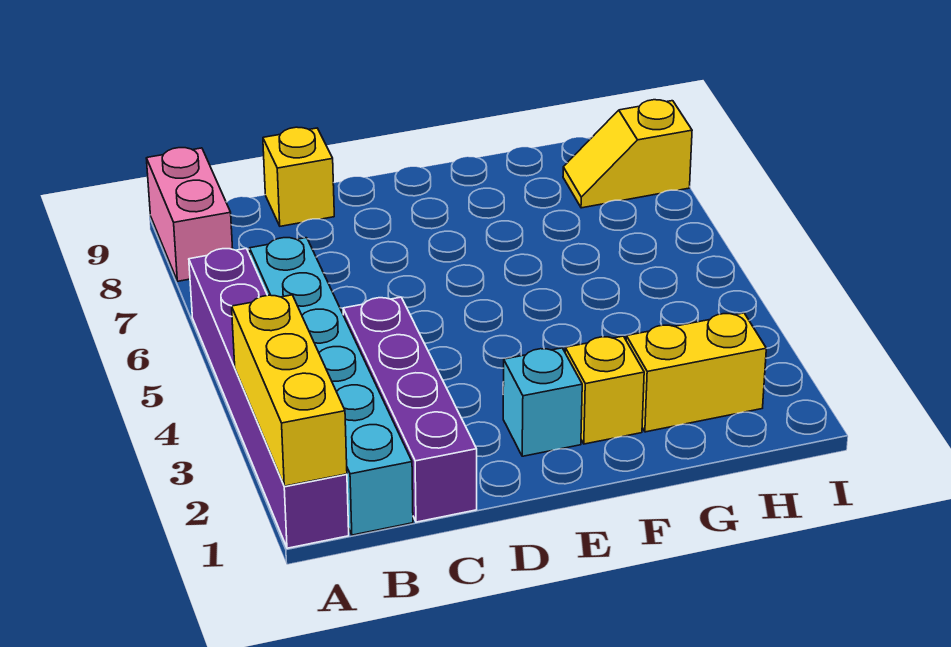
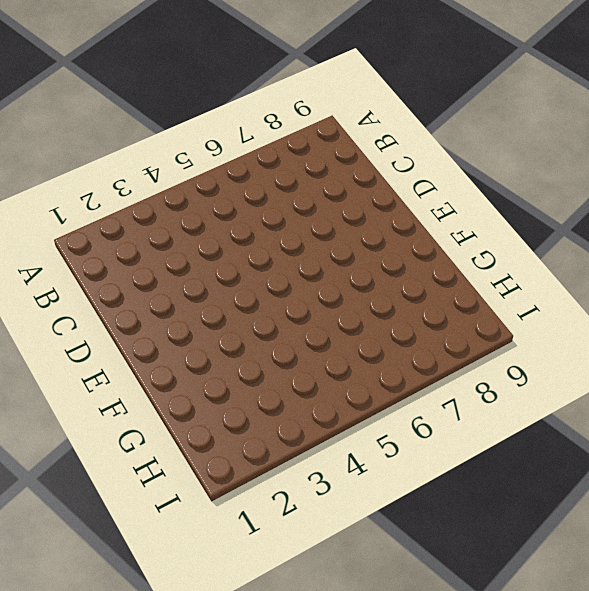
none -> purple brick A1:A6 level 1
none -> pink brick A8:A9 level 1

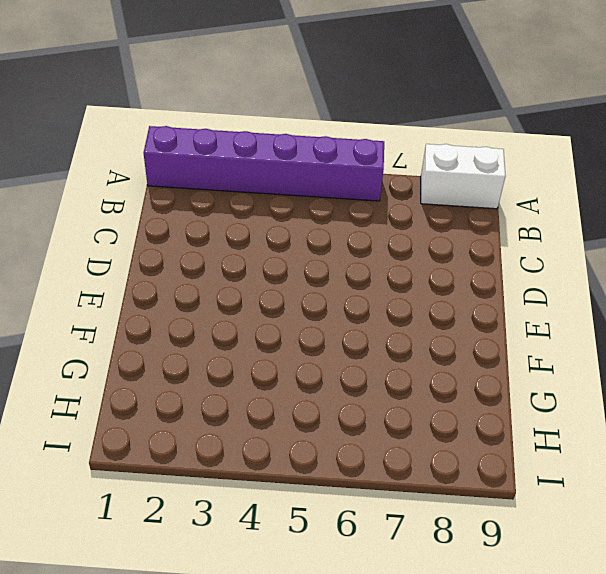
white brick A8:A9 level 1 -> pink brick A8:A9 level 1
none -> cyan brick B1:B6 level 1
none -> purple brick C1:C4 level 1

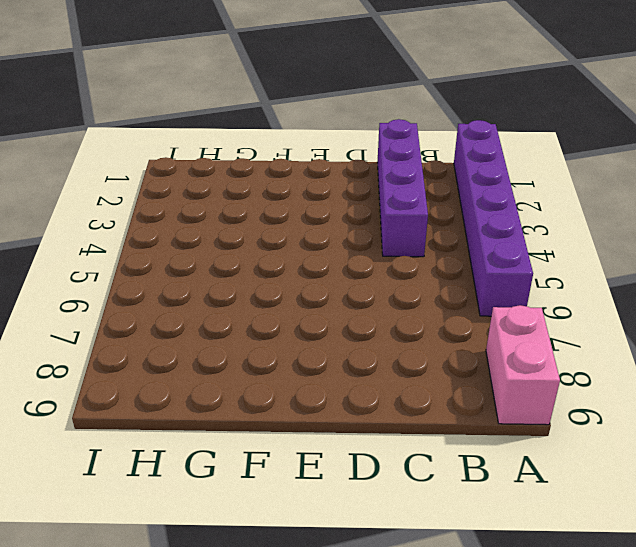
none -> cyan brick B1:B6 level 1
none -> yellow brick C9 level 1

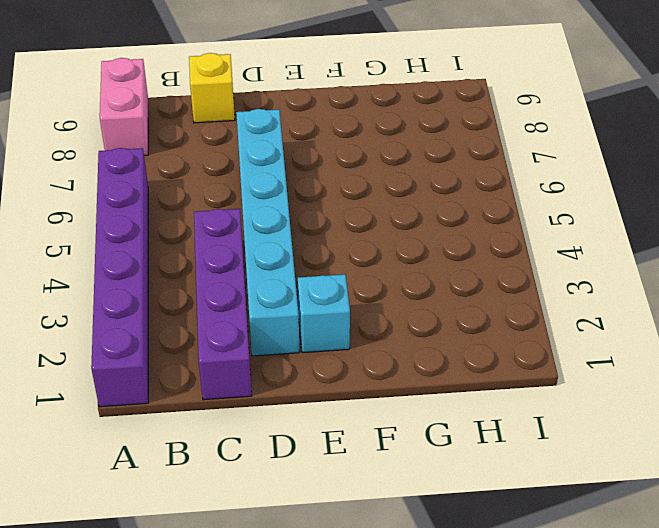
cyan brick D2:D7 level 1 -> cyan brick B1:B6 level 1
none -> yellow brick F2 level 1
none -> yellow brick G2:H2 level 1

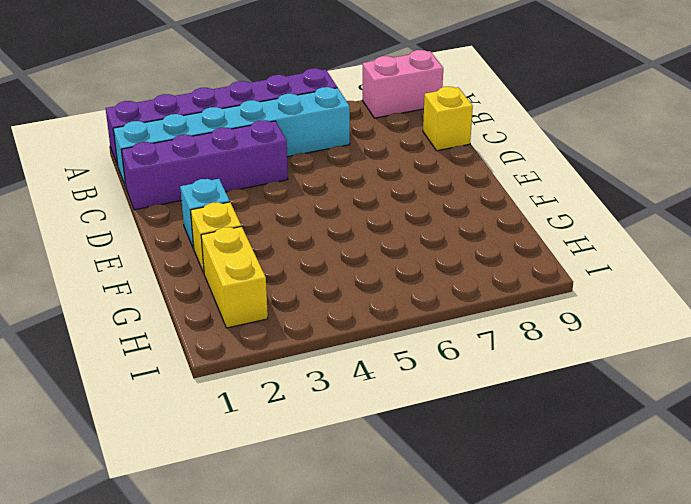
none -> yellow slope H8:I8 level 1 top I
none -> yellow brick A1:A3 level 2

